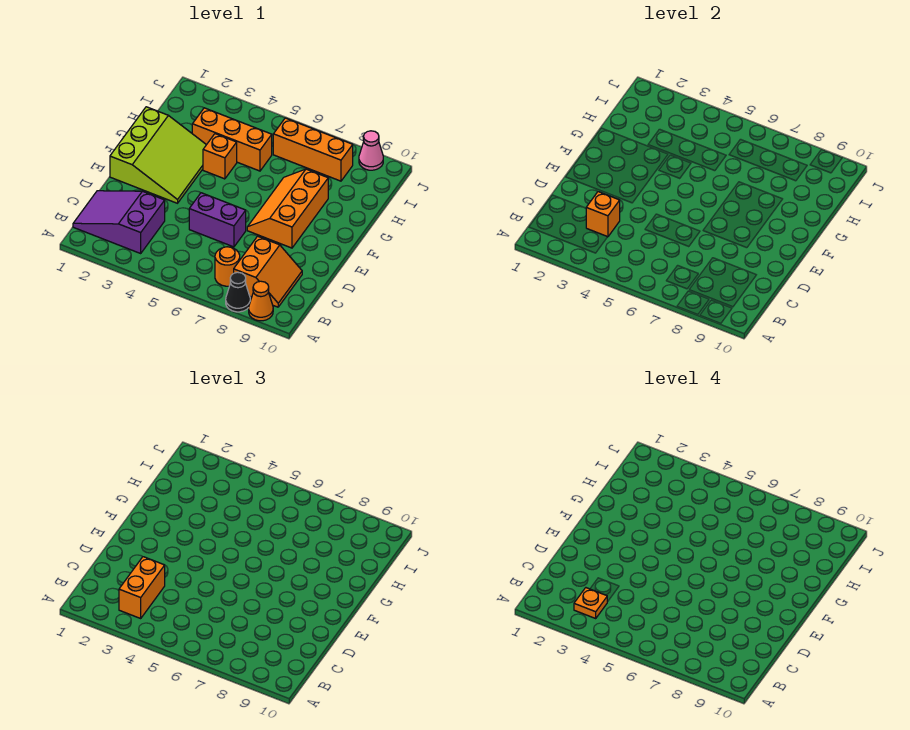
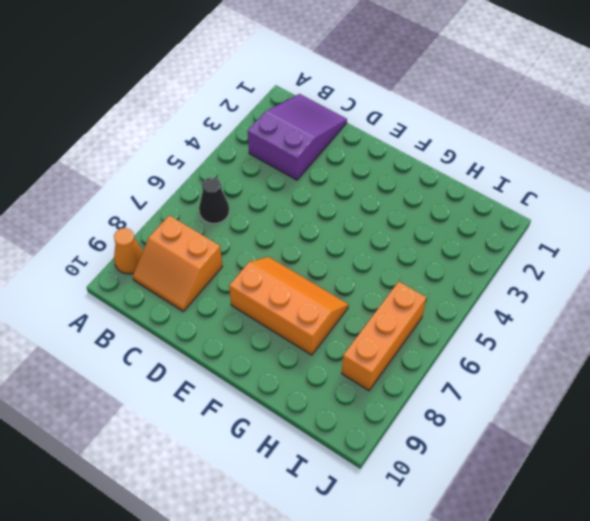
black cone B6 level 1 -> black cone A8 level 1
none -> orange round brick B7 level 1
none -> purple brick D5:D6 level 1
none -> lime slope E1:G3 level 1 top 1

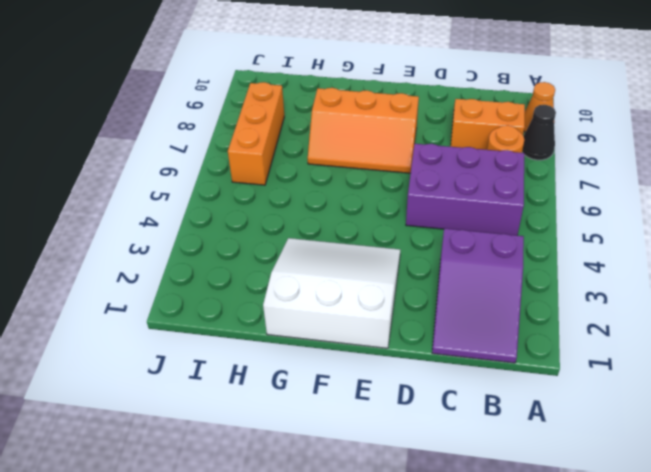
purple brick B5:D6 level 1 -> purple brick D5:D6 level 1
white slope E1:G3 level 1 top 1 -> lime slope E1:G3 level 1 top 1
none -> orange brick G4 level 1
none -> orange brick H3:H5 level 1
none -> pink cone J9 level 1

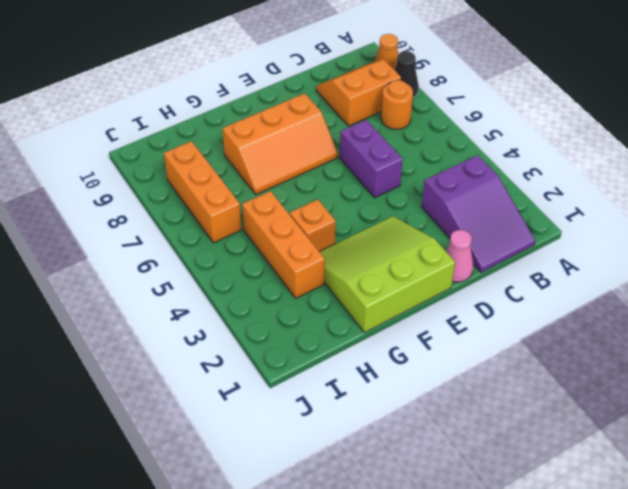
pink cone D1 level 1 -> pink cone J9 level 1
none -> orange brick C3 level 2
none -> orange brick B3:C3 level 3
none -> orange plate B3 level 4

